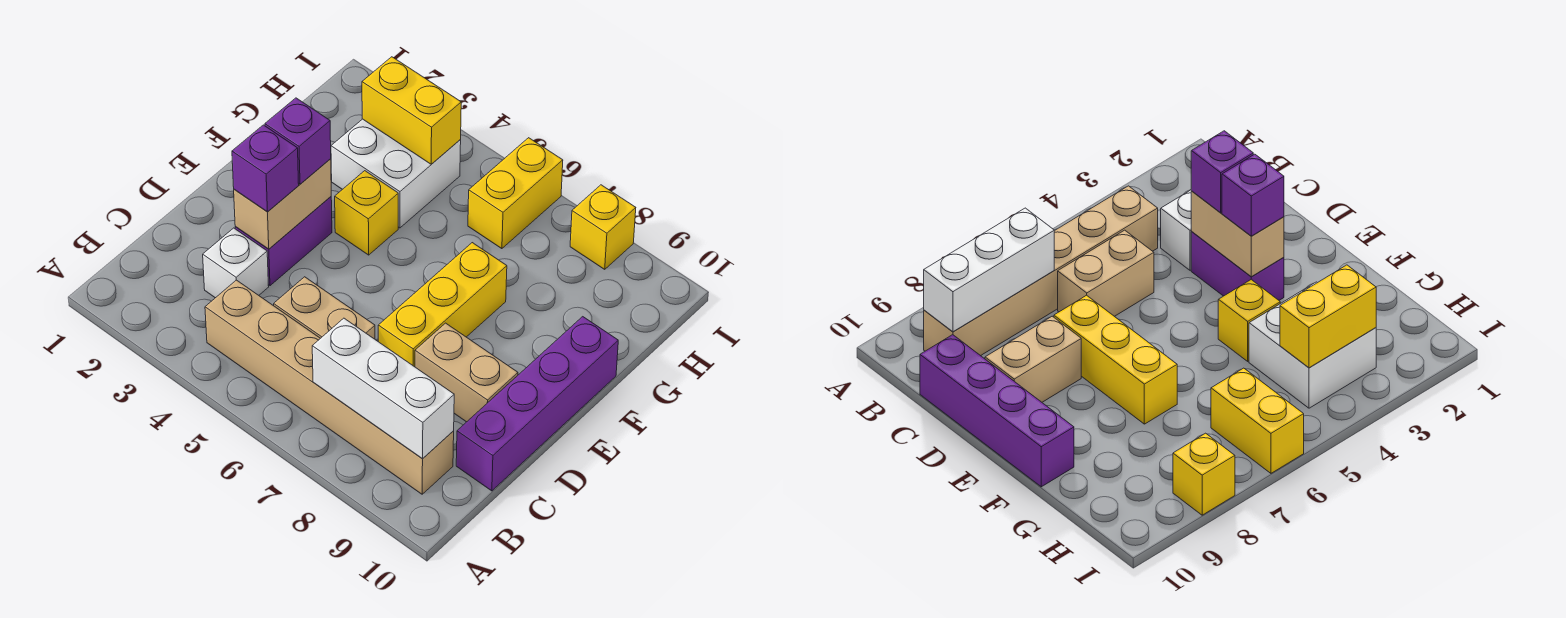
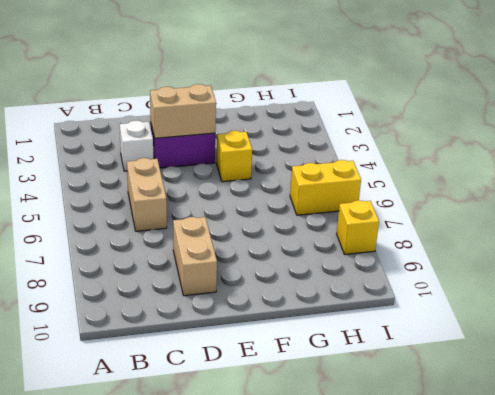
none -> tan brick B4:B9 level 1
none -> purple brick C10:F10 level 1
none -> yellow brick D7:F7 level 1

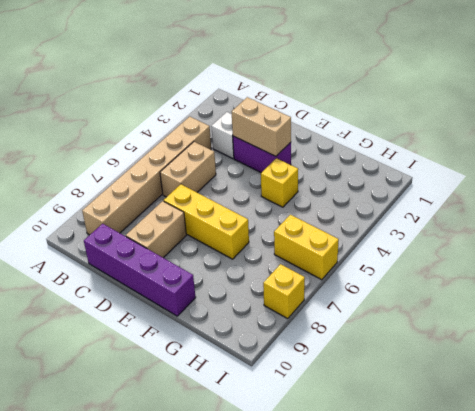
none -> white brick G3:H4 level 1
none -> white brick B7:B9 level 2
none -> yellow brick H3:H4 level 2

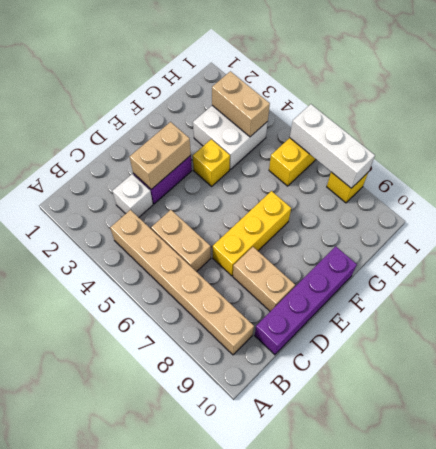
tan brick H3:H4 level 2 -> yellow brick H3:H4 level 2
white brick I6:I8 level 2 -> white brick B7:B9 level 2
none -> purple brick D3 level 3
none -> purple brick E3 level 3

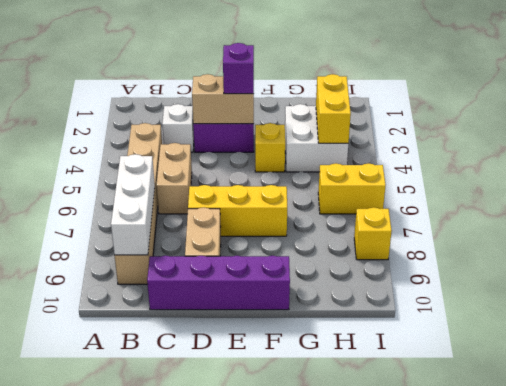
none -> purple brick D3 level 3

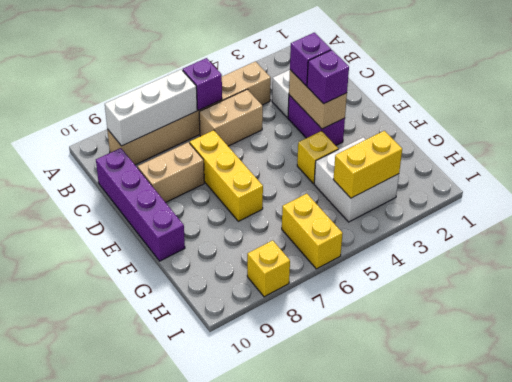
purple brick B6 level 2 -> none

